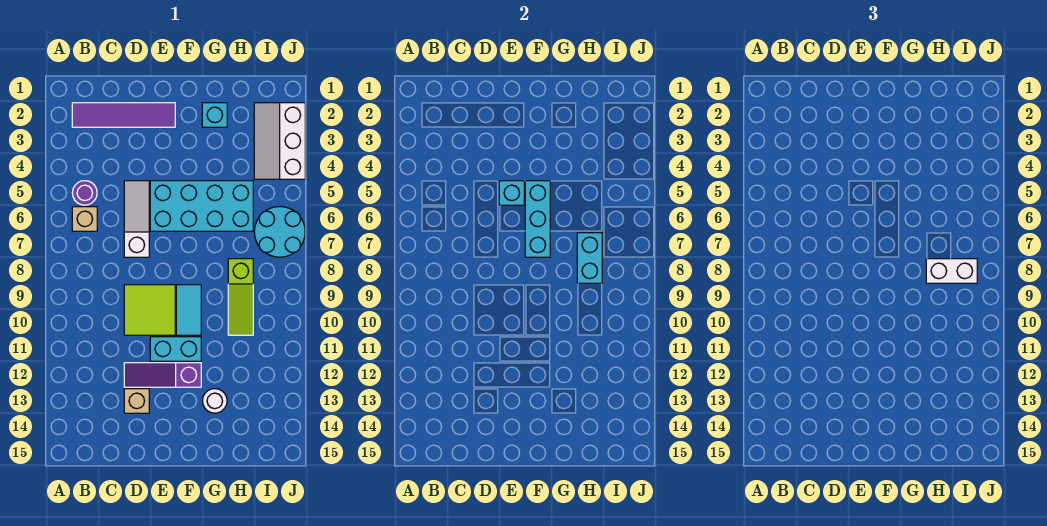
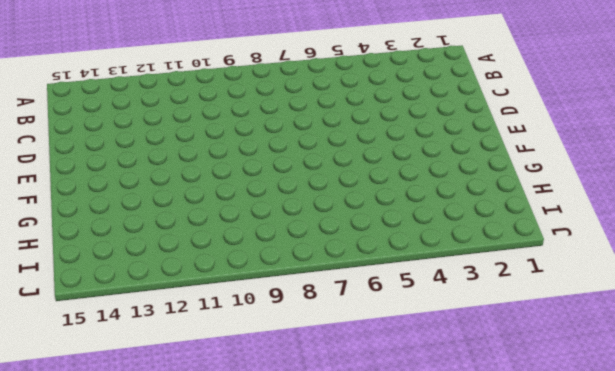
none -> purple tile B2:E2 level 1
none -> purple round brick B5 level 1
none -> tan brick B6 level 1

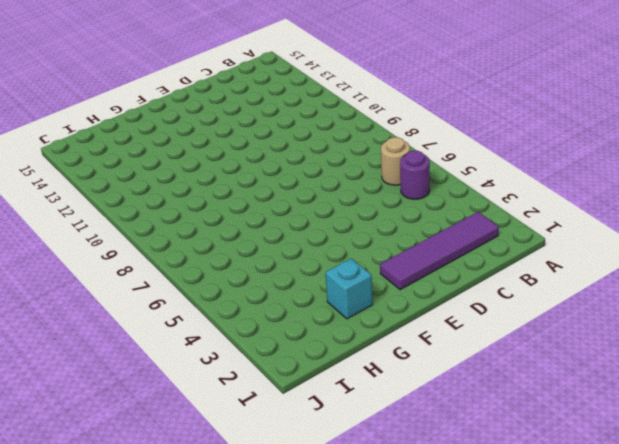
tan round brick B6 level 1 -> tan brick B6 level 1
none -> white slope D5:D7 level 1 top 7
none -> lime tile D9:E10 level 1
none -> purple slope D12:F12 level 1 top F

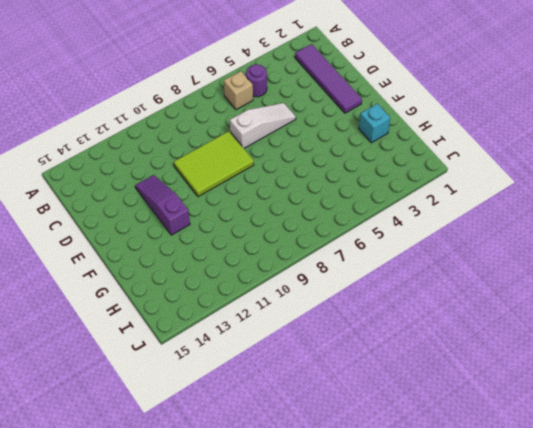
lime tile D8:E10 level 1 -> lime tile D9:E10 level 1
none -> tan brick D13 level 1
none -> cyan brick E5:H6 level 1
none -> cyan brick E11:F11 level 1

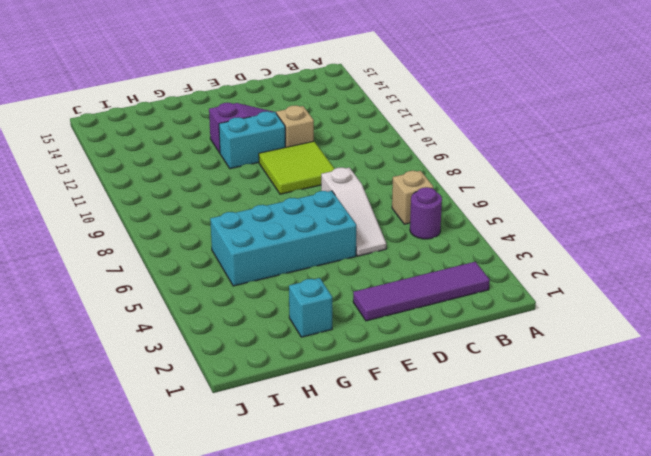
tan brick D11 level 1 -> tan brick D13 level 1
none -> cyan tile F9:F10 level 1
none -> white round brick G13 level 1
none -> lime slope H8:H10 level 1 top 8

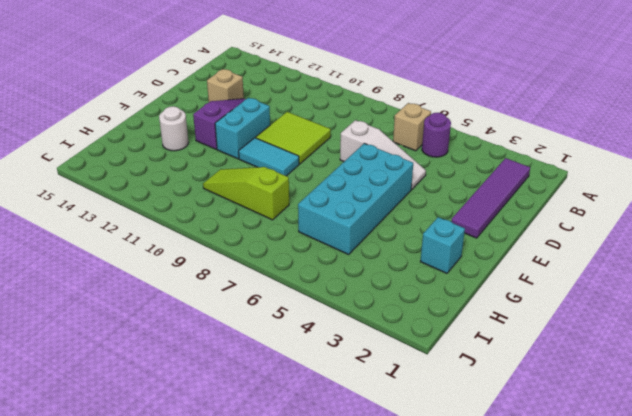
none -> white slope I2:J4 level 1 top J
none -> cyan round brick I6:J7 level 1
none -> cyan brick E5 level 2

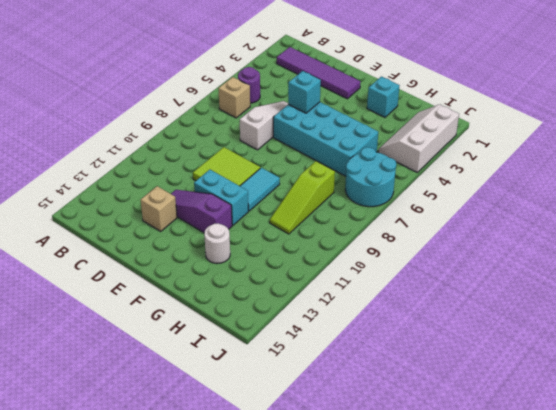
none -> cyan brick F5:F7 level 2
none -> cyan brick H7:H8 level 2
none -> white brick H8:I8 level 3

